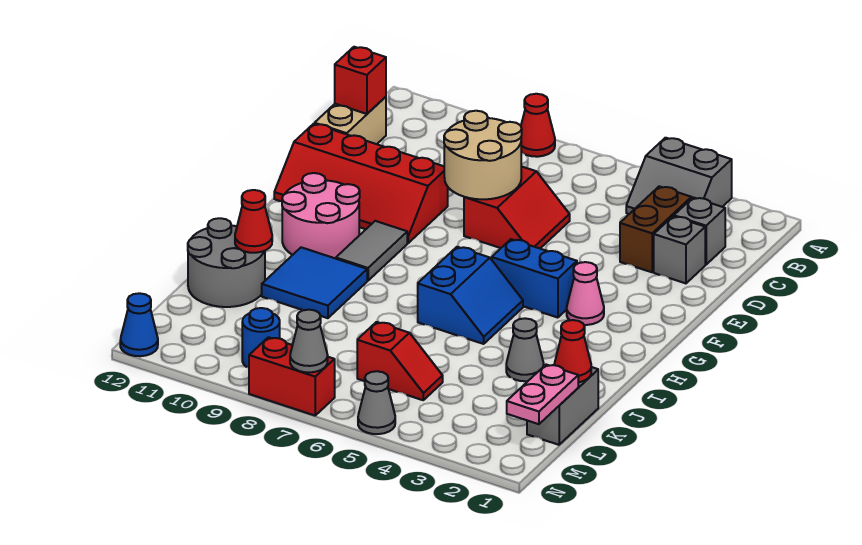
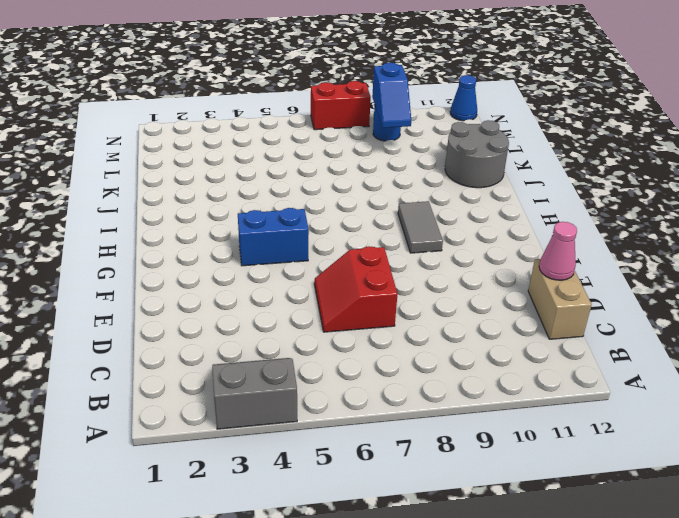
pink cone D12 level 2 -> pink cone G3 level 1
blue slope L9:M9 level 2 top M -> none
none -> red cone A8 level 1
none -> grey brick C2 level 1
none -> brown brick C3:D3 level 1

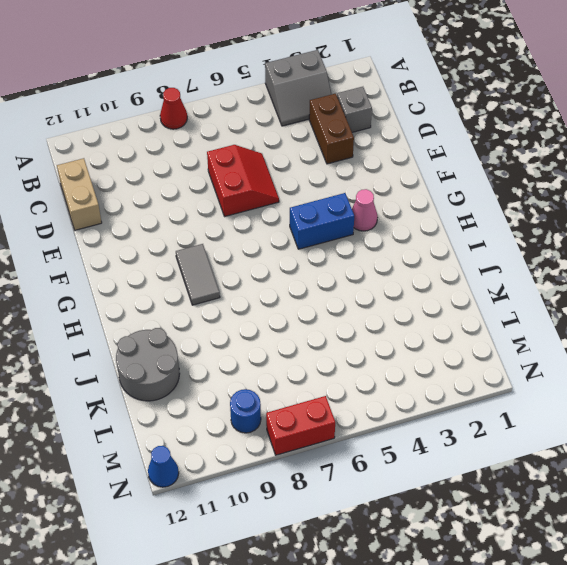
none -> grey brick D2 level 1
none -> red slope E9:F12 level 1 top E
none -> pink round brick G10:H11 level 1

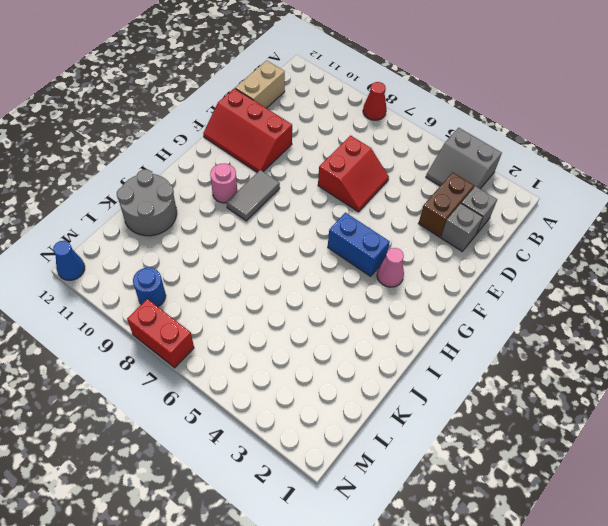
red slope E10:F12 level 1 top E -> red slope E9:F12 level 1 top E
pink round brick H10 level 1 -> pink round brick G10:H11 level 1
none -> blue slope H5:I6 level 1 top 6
none -> blue tile I9:J10 level 1
none -> grey cone J3 level 1

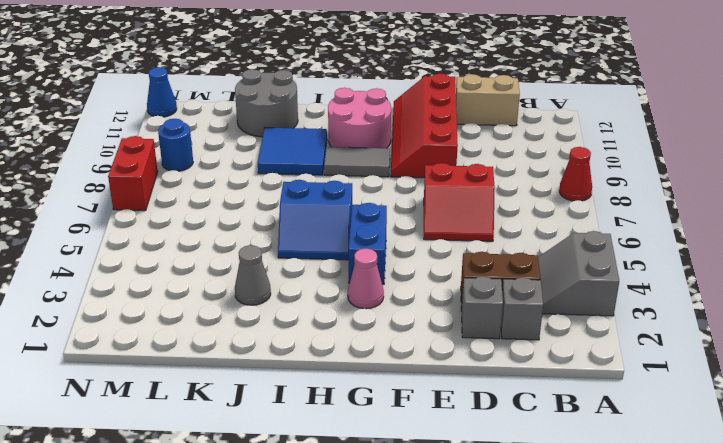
none -> grey brick K1:L1 level 1
none -> red slope L5:L6 level 1 top 6
none -> grey cone N5 level 1

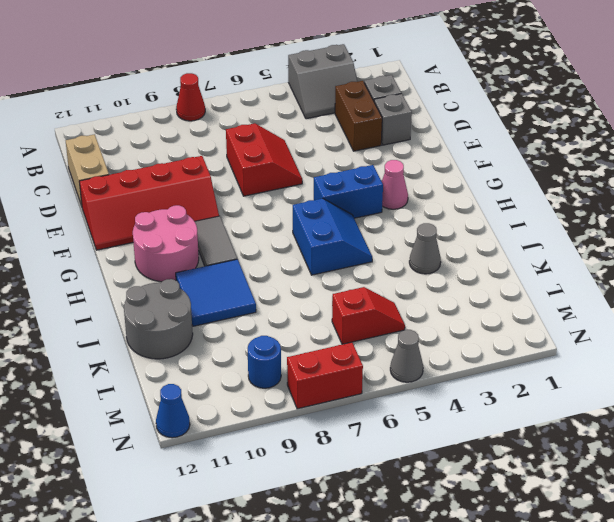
none -> grey brick K1:L1 level 1
none -> red brick C12 level 2
none -> tan round brick D7:E8 level 2

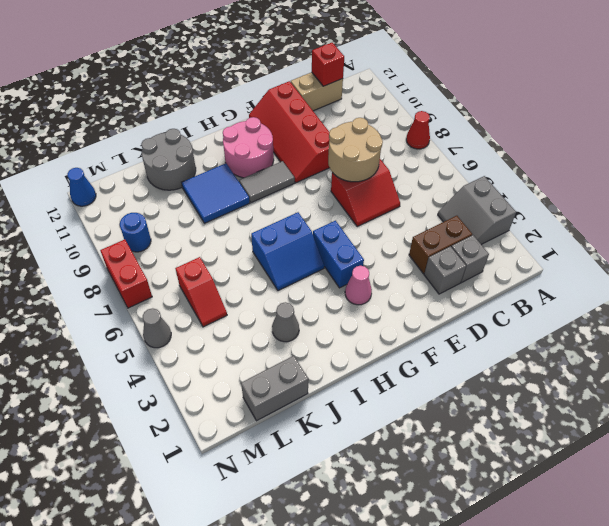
none -> red cone J11 level 2
none -> red cone K1 level 2
none -> pink plate L1:M1 level 2

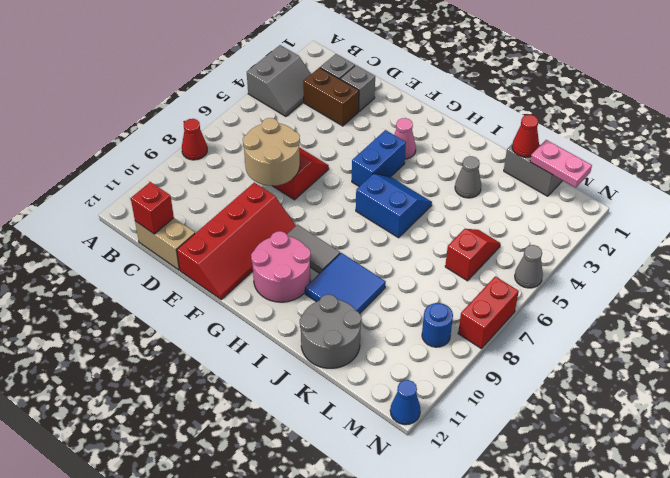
none -> red cone J11 level 2
none -> grey cone N7 level 2

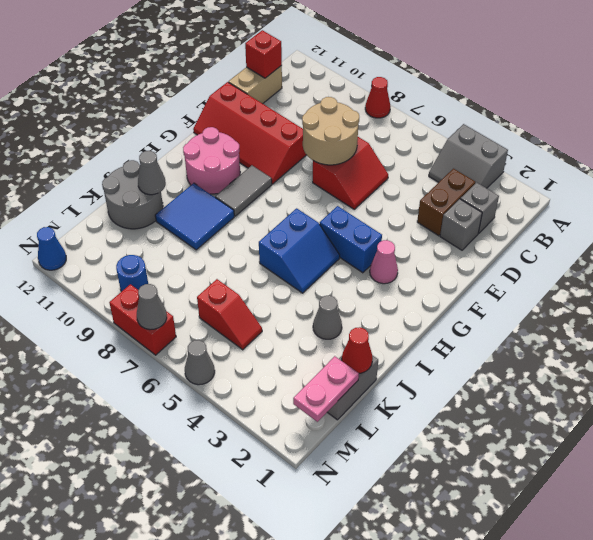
grey cone J11 level 2 -> red cone J11 level 2

